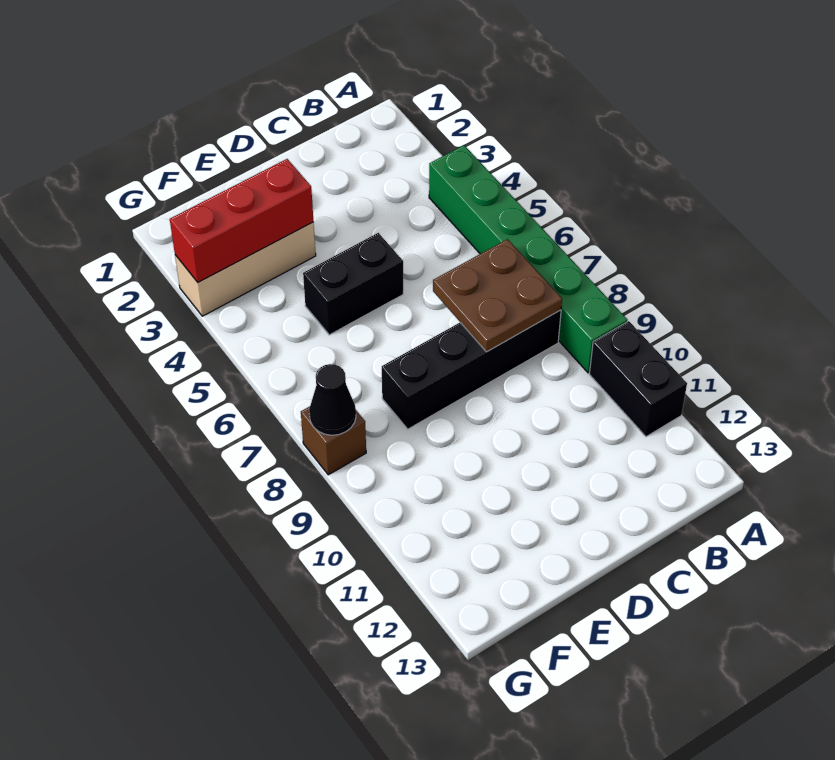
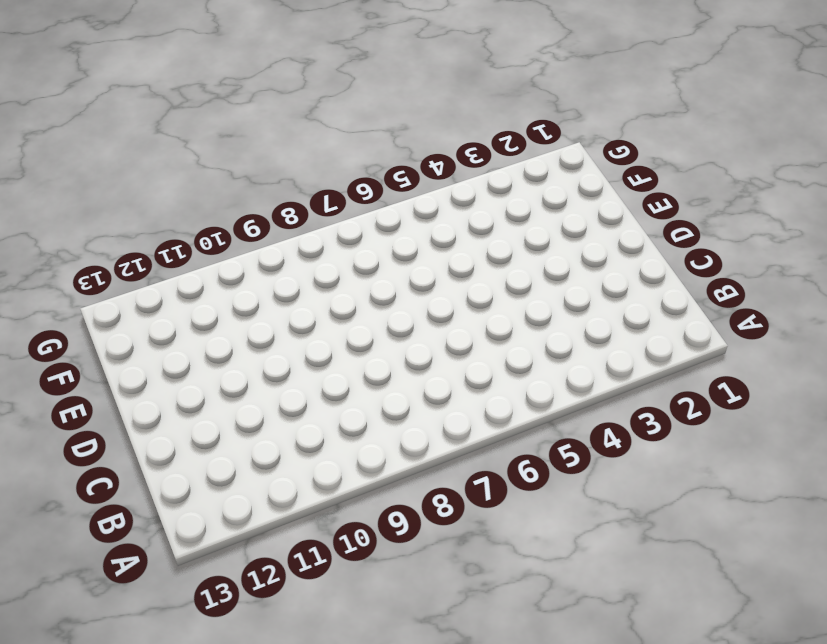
none -> green brick A4:A9 level 1
none -> black brick A10:A11 level 1

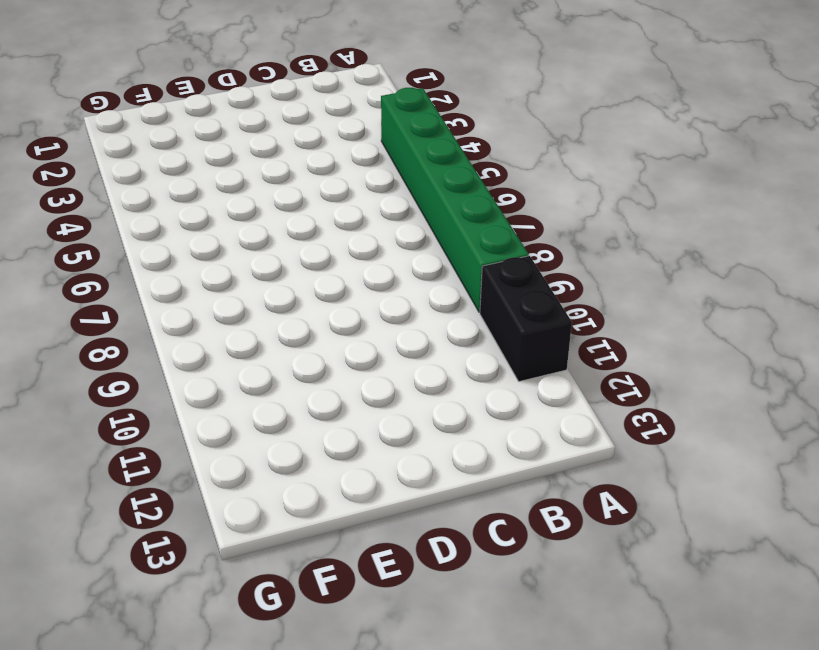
none -> black brick B8:E8 level 1
none -> black brick D5:E5 level 1

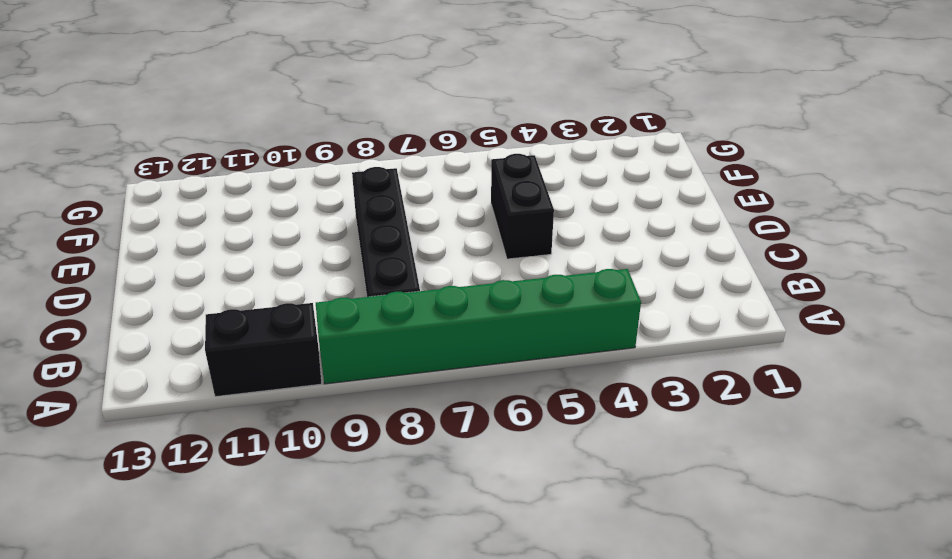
none -> tan brick E3:G3 level 1
none -> brown brick G8 level 1

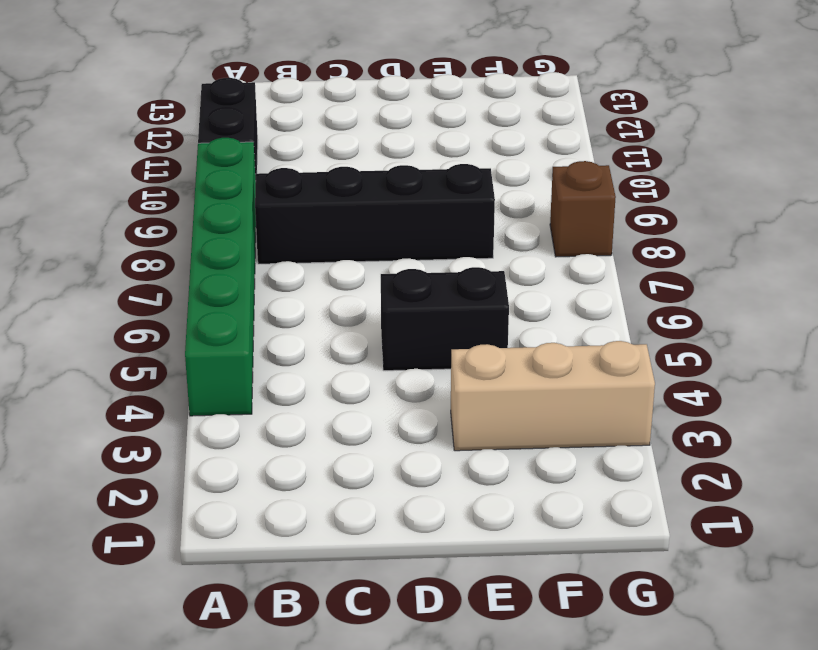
none -> brown plate B7:C8 level 2
none -> red brick E3:G3 level 2

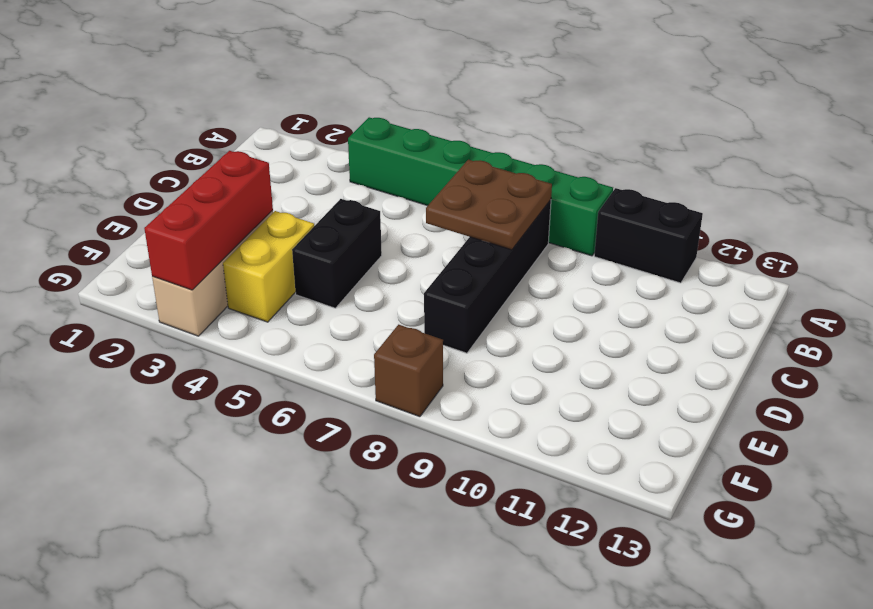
yellow brick E4:F4 level 1 -> none
none -> black cone G8 level 2

